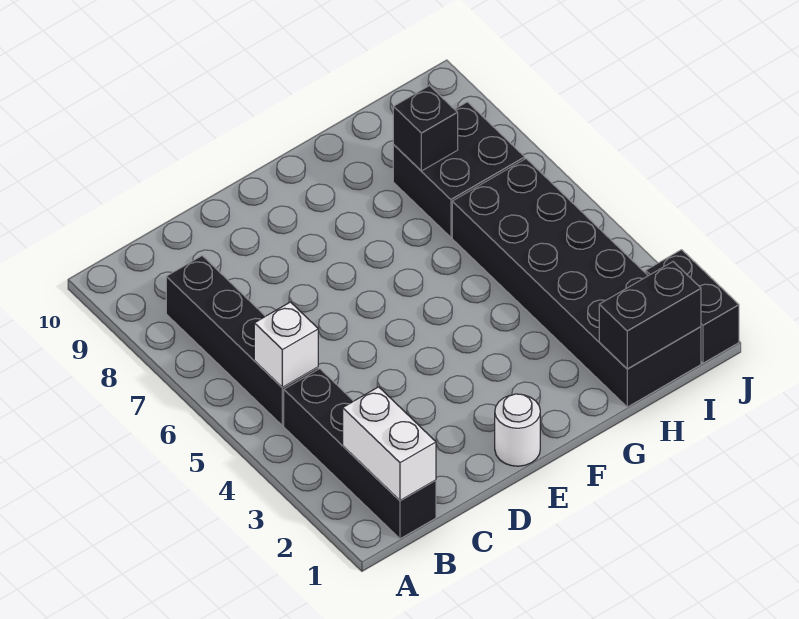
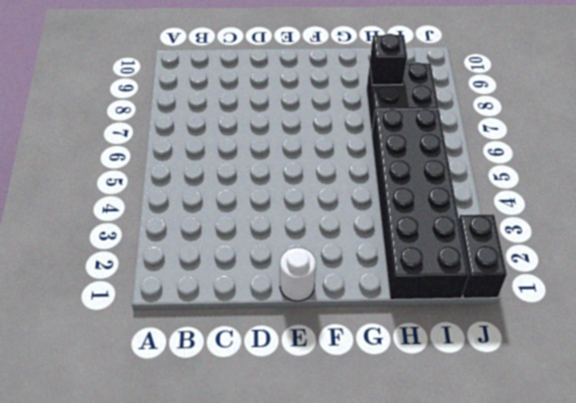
none -> black brick B1:B4 level 1
none -> black brick B5:B8 level 1

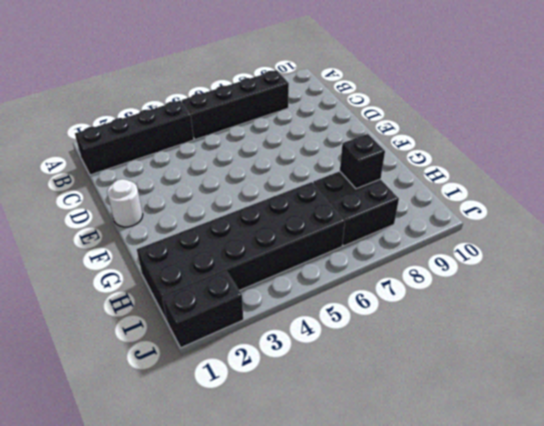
none -> white brick B1:B2 level 2
none -> white brick B5 level 2

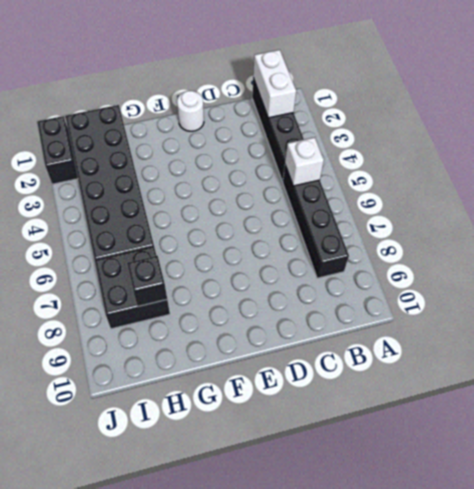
none -> black brick H1:I1 level 2

